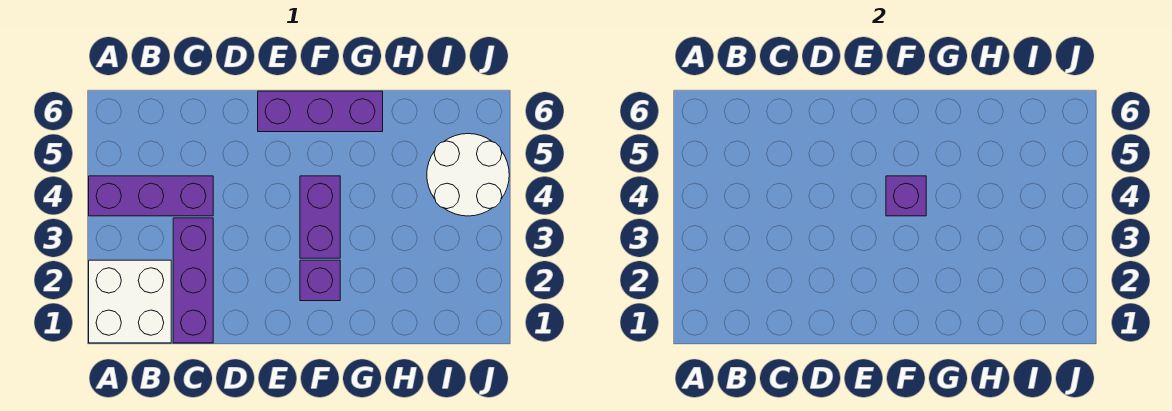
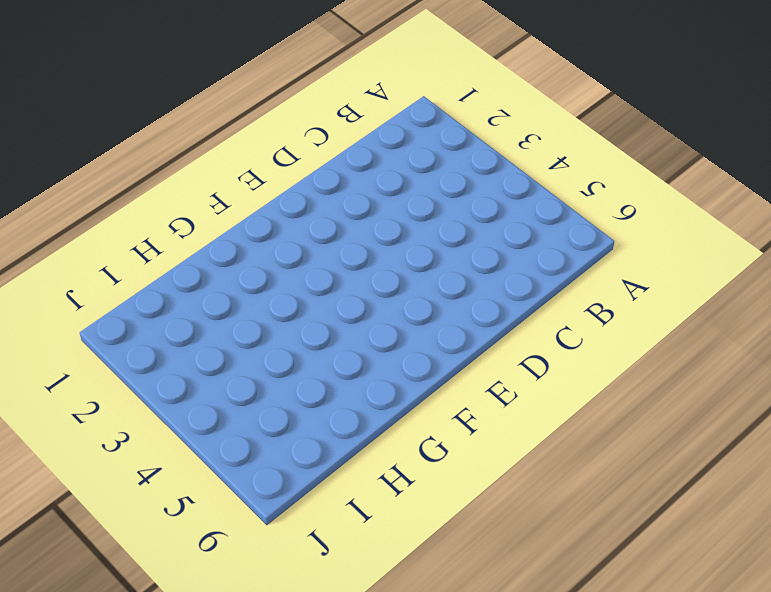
none -> white brick A1:B2 level 1
none -> purple brick A4:C4 level 1

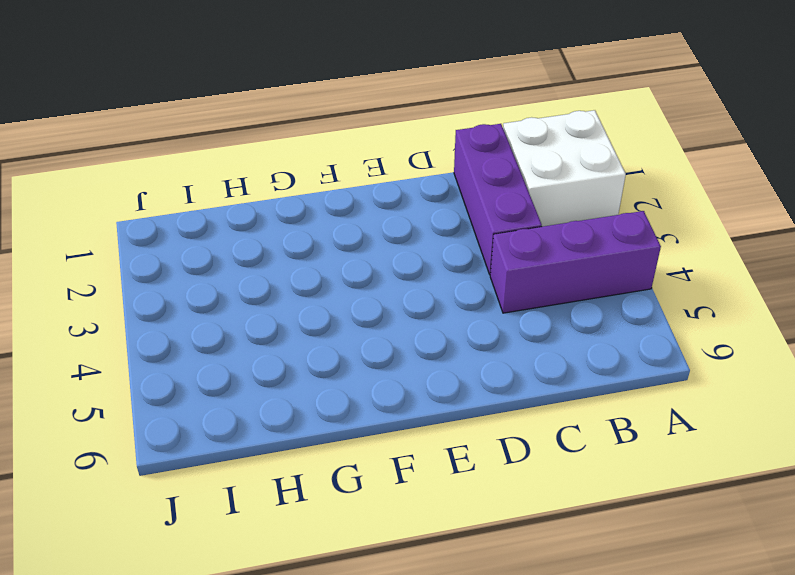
none -> purple brick E6:G6 level 1
none -> purple brick F2 level 1

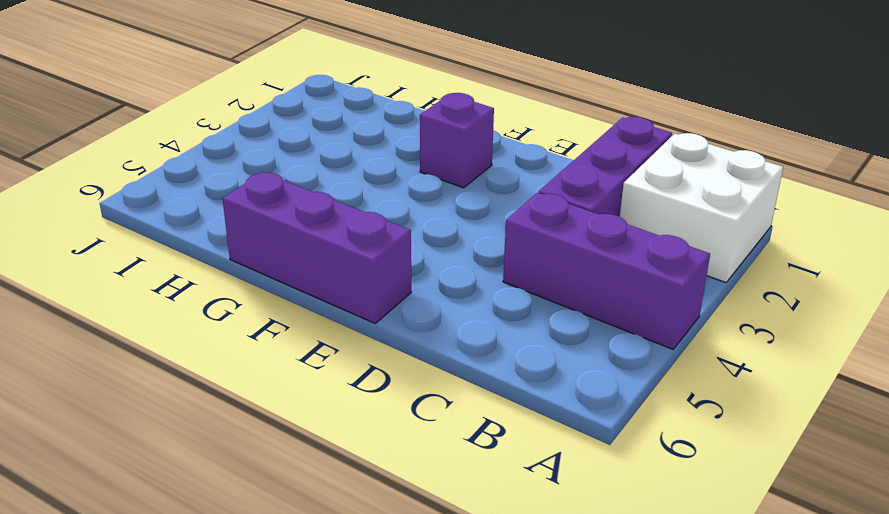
none -> purple brick F3:F4 level 1
none -> white round brick I4:J5 level 1

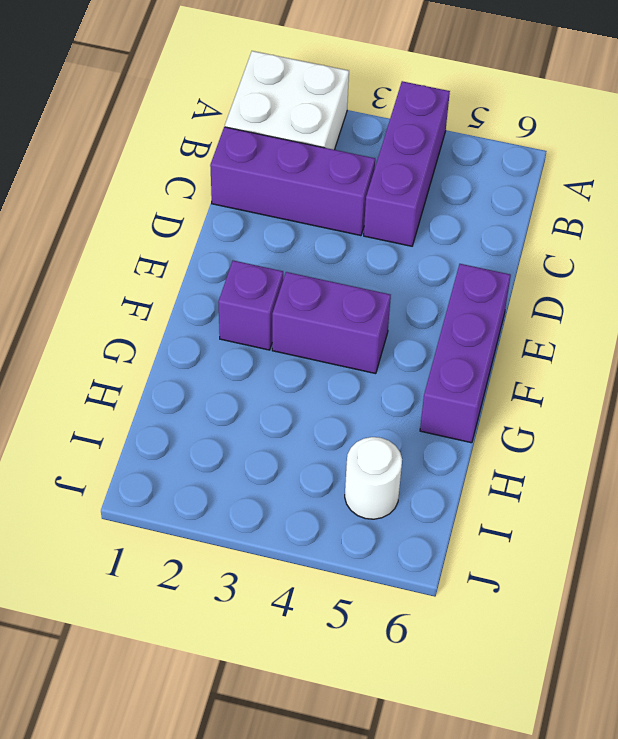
white round brick I5 level 1 -> white round brick I4:J5 level 1
none -> purple brick F4 level 2

